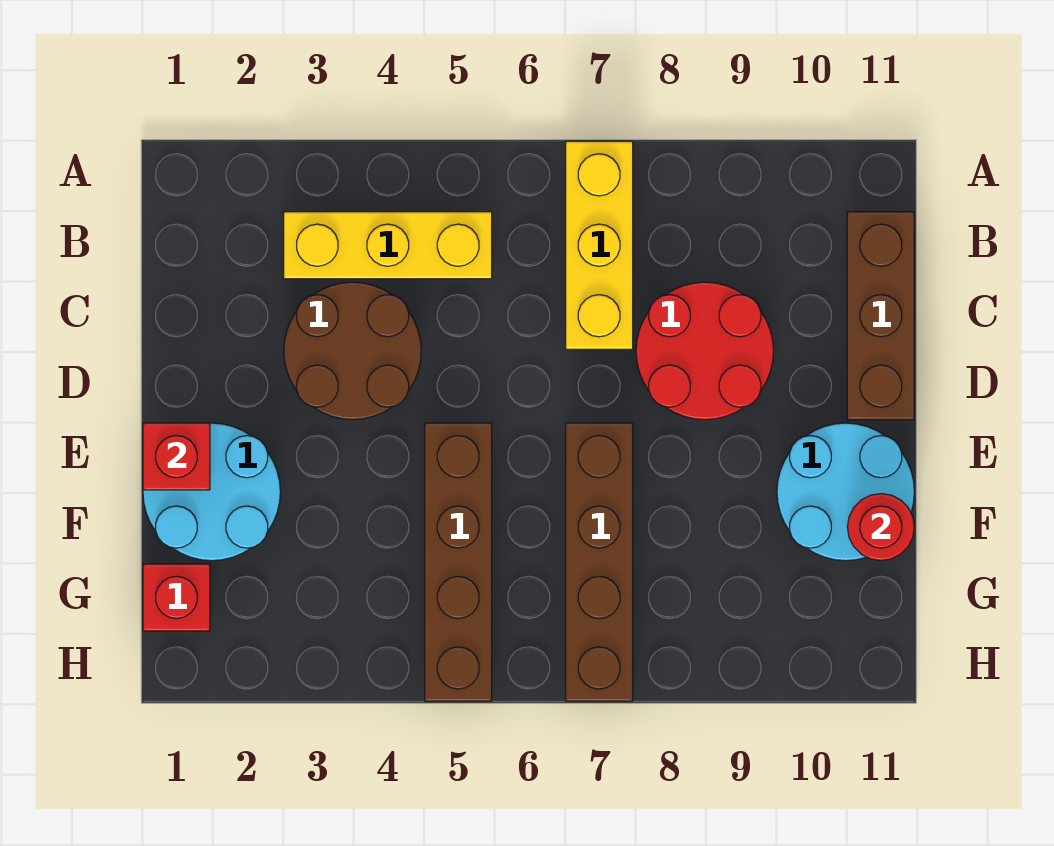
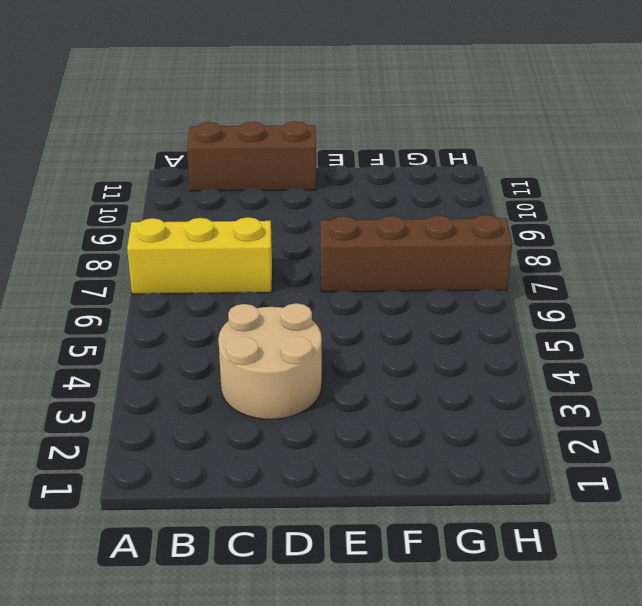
tan round brick C3:D4 level 1 -> brown round brick C3:D4 level 1
none -> yellow brick B3:B5 level 1
none -> red round brick C8:D9 level 1
none -> cyan round brick E1:F2 level 1

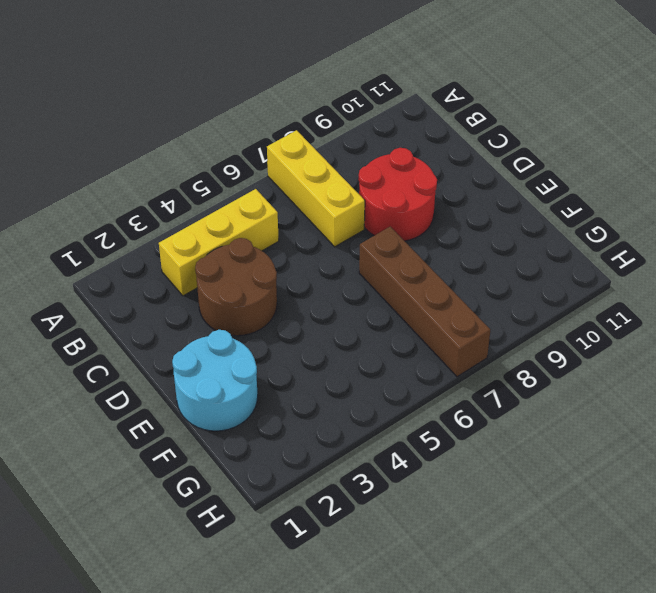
none -> brown brick B11:D11 level 1
none -> brown brick E5:H5 level 1
none -> cyan round brick E10:F11 level 1

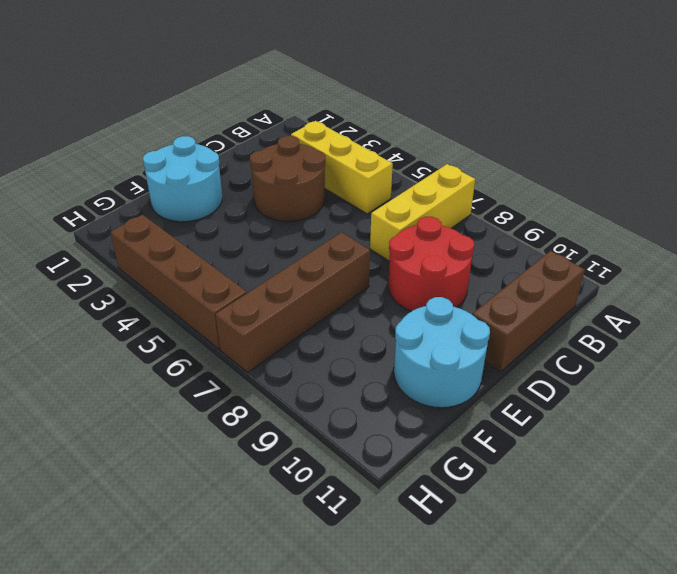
brown brick H3:H6 level 1 -> brown brick E5:H5 level 1
none -> red brick G1 level 1
none -> red brick E1 level 2
none -> red round brick F11 level 2

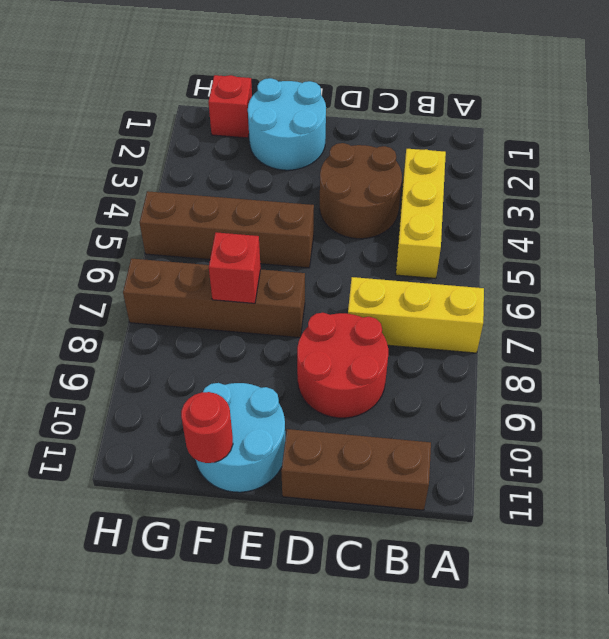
red brick F7 level 2 -> red brick E1 level 2

